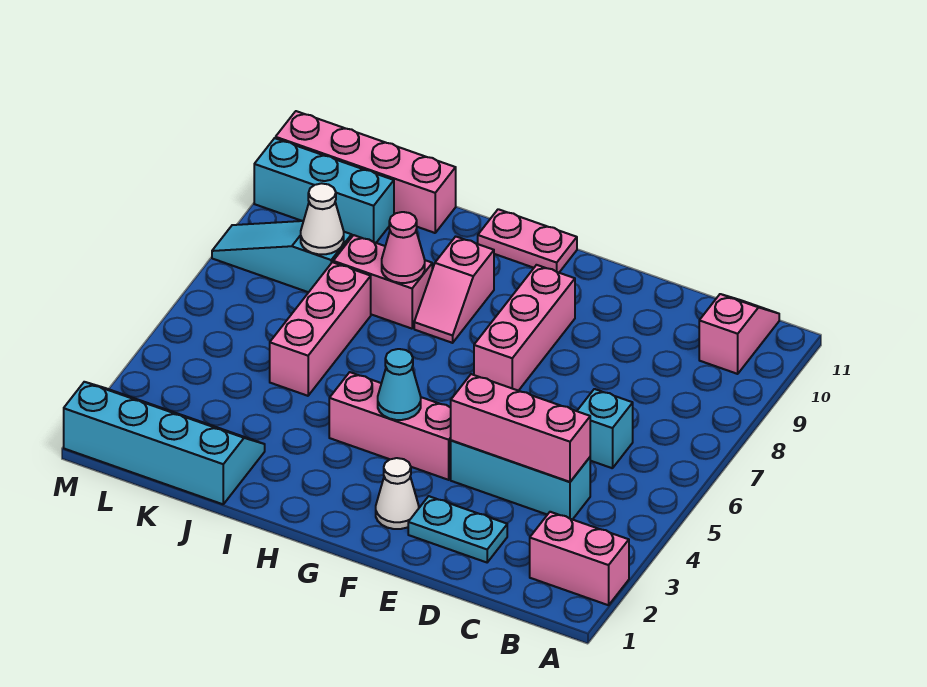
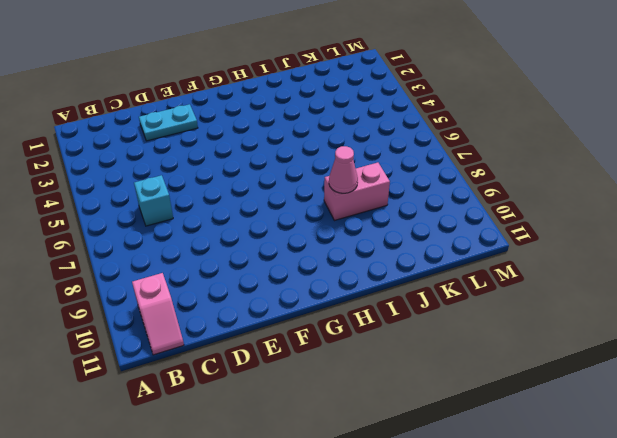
none -> pink brick A2:B2 level 1
none -> cyan brick C4:E4 level 1
none -> white cone F2 level 1

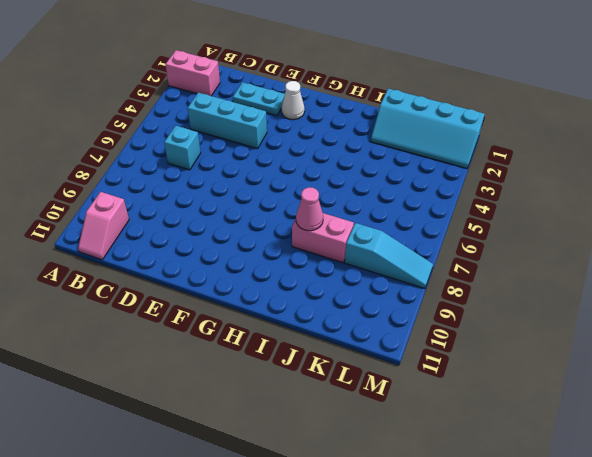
none -> pink brick F4:H4 level 1
none -> pink brick F7:F9 level 1
none -> pink plate G11:H11 level 1

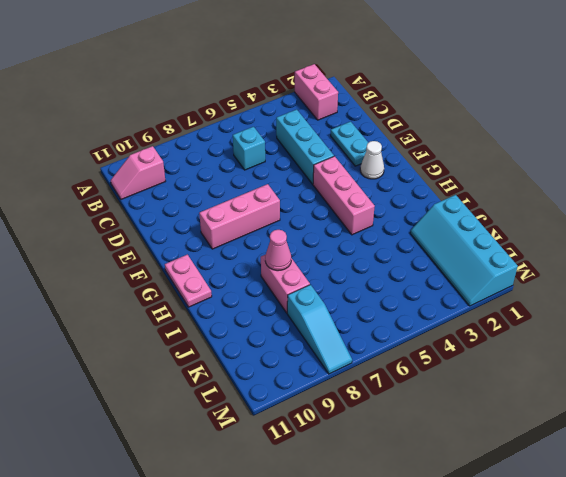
none -> pink slope H8:H9 level 1 top 9
none -> pink brick J5:J7 level 1
none -> pink brick J11:M11 level 1

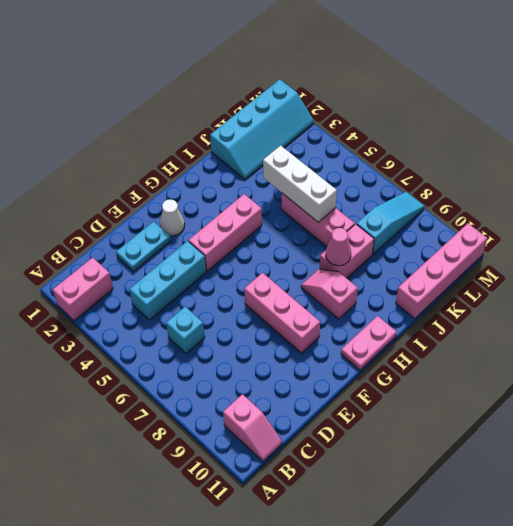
white brick J4:J6 level 2 -> none
none -> cyan brick K10:M10 level 1
none -> pink brick C4:E4 level 2
none -> cyan cone G4 level 2

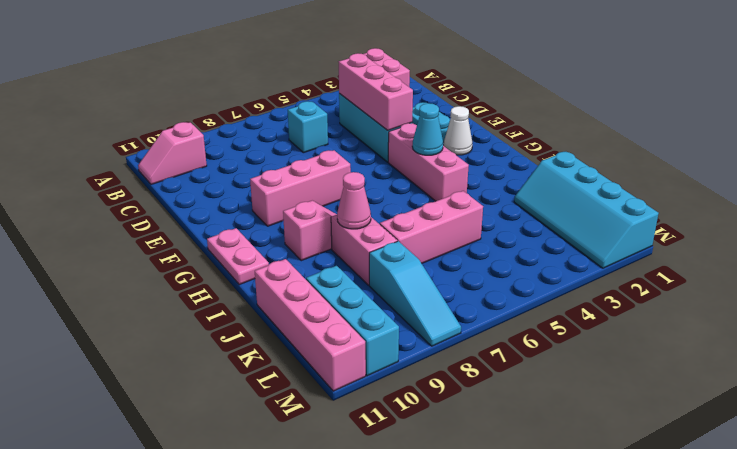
none -> white cone K8 level 2

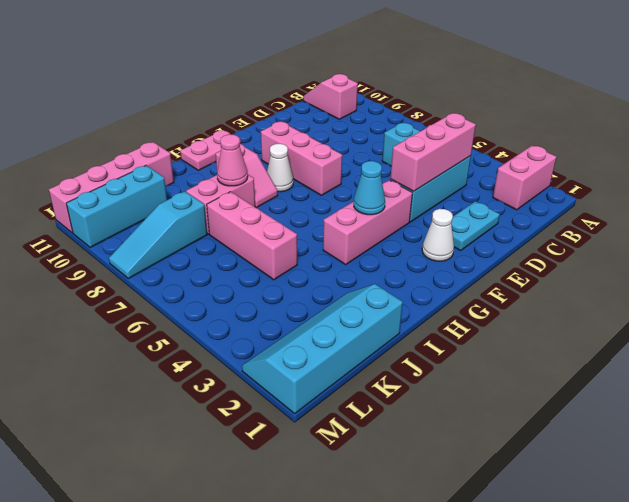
white cone G8 level 1 -> white cone K8 level 2

